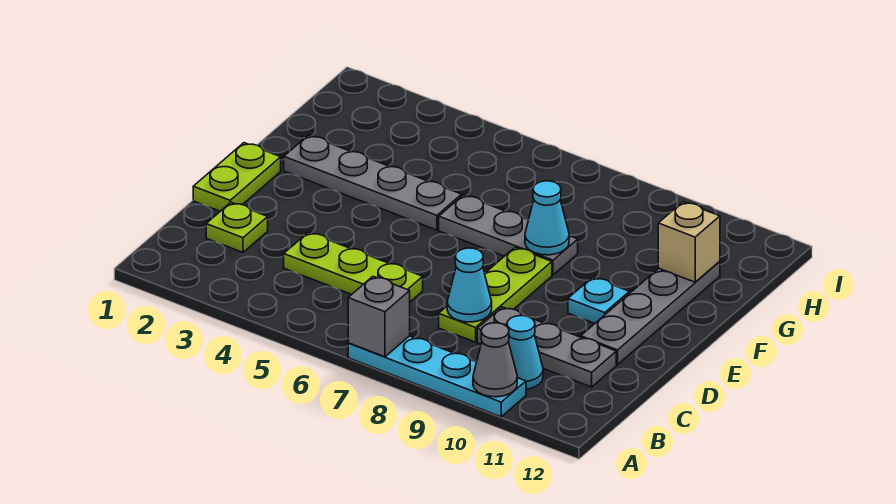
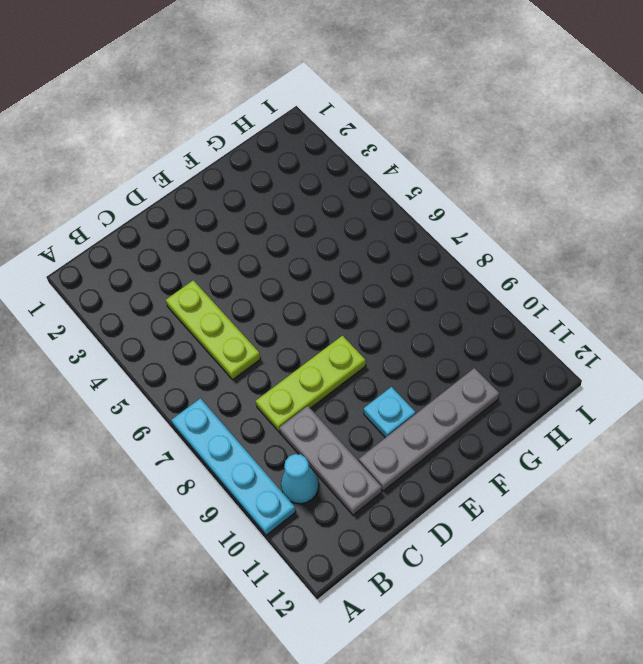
none -> lime plate C2 level 1
none -> lime plate D1:E1 level 1
none -> grey plate F2:F5 level 1

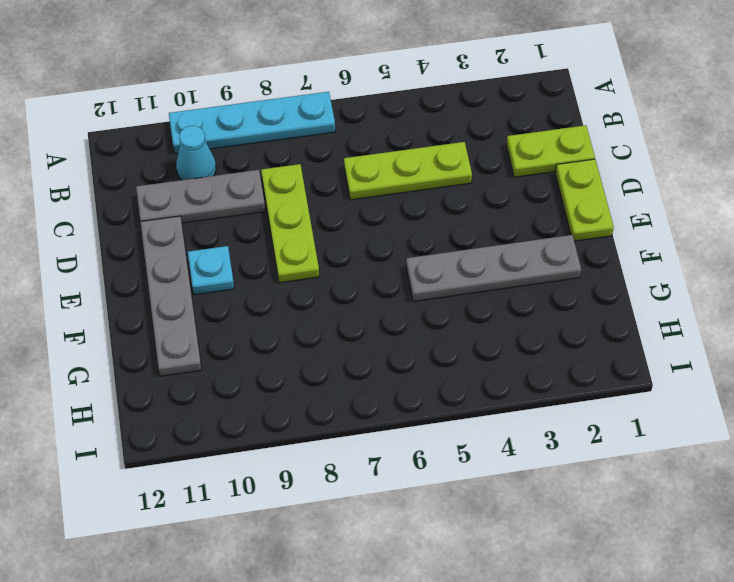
lime plate C1:C2 level 1 -> lime plate C2 level 1
none -> grey plate F6:F8 level 1
none -> grey brick A7 level 2
none -> grey cone A10 level 2

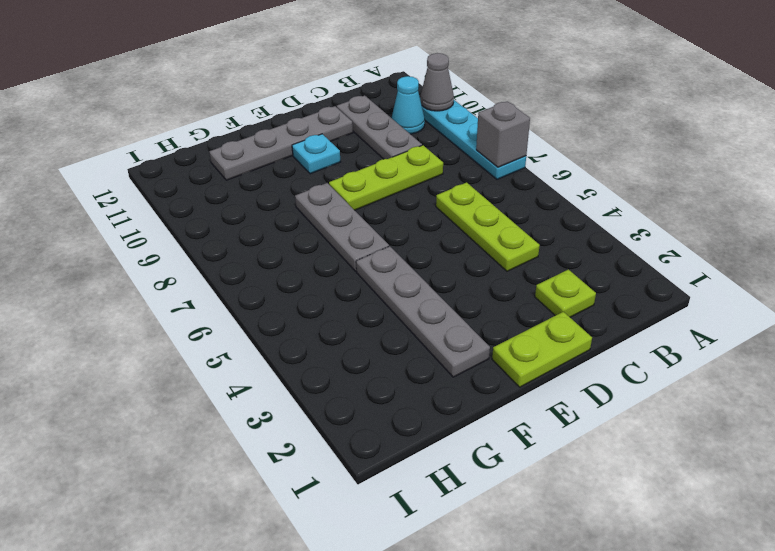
none -> cyan cone C8 level 2
none -> cyan cone F8 level 2
none -> tan brick G11 level 2

